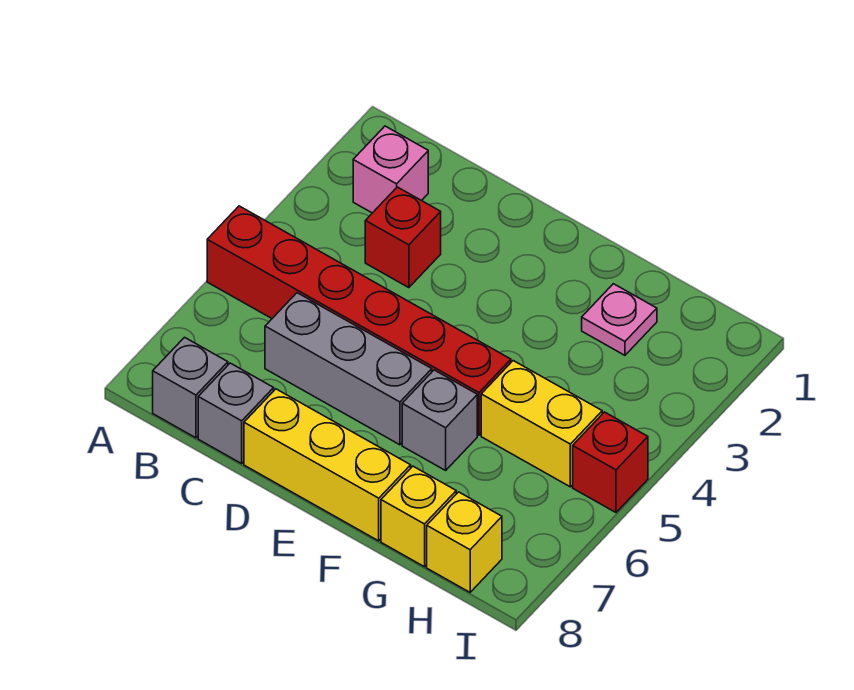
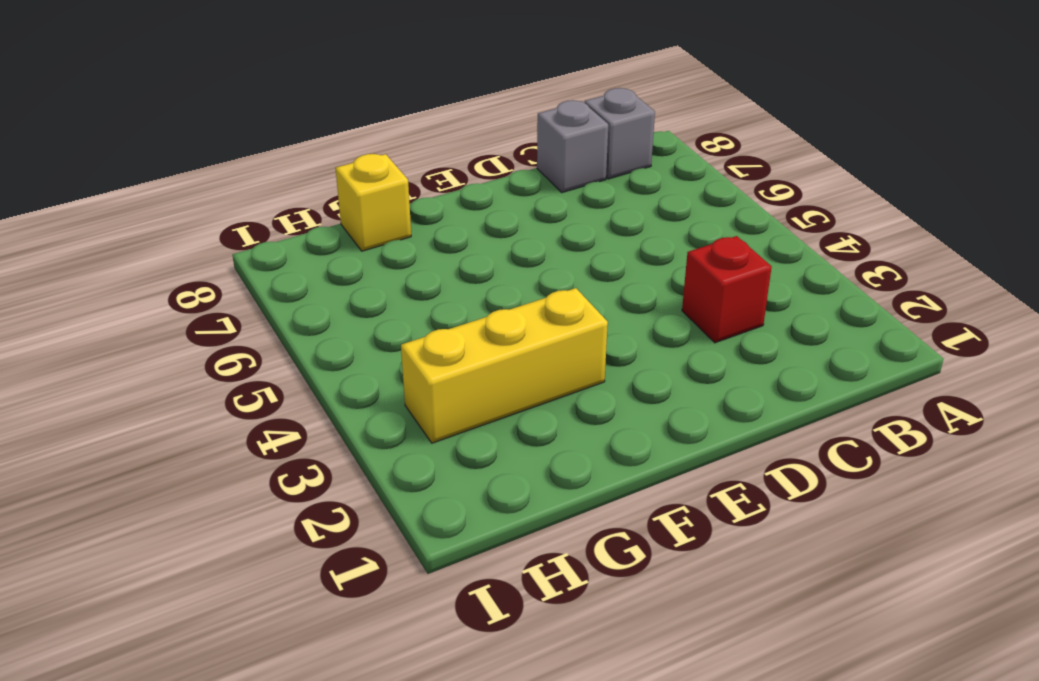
yellow brick F3:H3 level 1 -> yellow brick D8:F8 level 1
none -> red brick A5:F5 level 1
none -> pink brick B2 level 1
none -> grey brick C6:E6 level 1

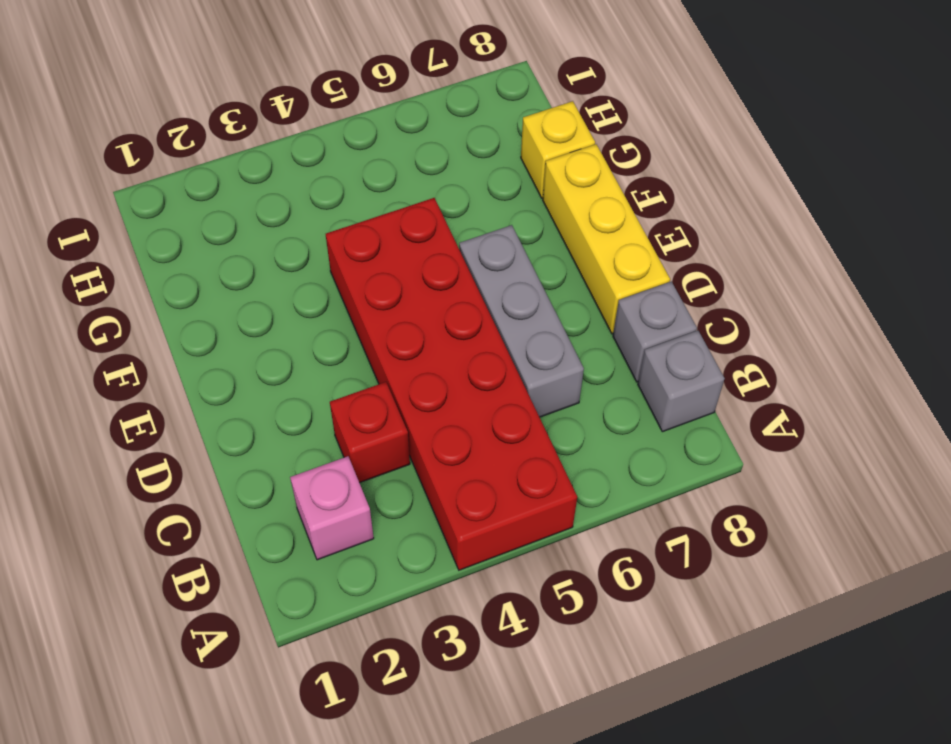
red brick A4:F5 level 1 -> red brick A5:F5 level 1
none -> grey brick F6 level 1
none -> pink plate G2 level 1
none -> yellow brick G5:H5 level 1

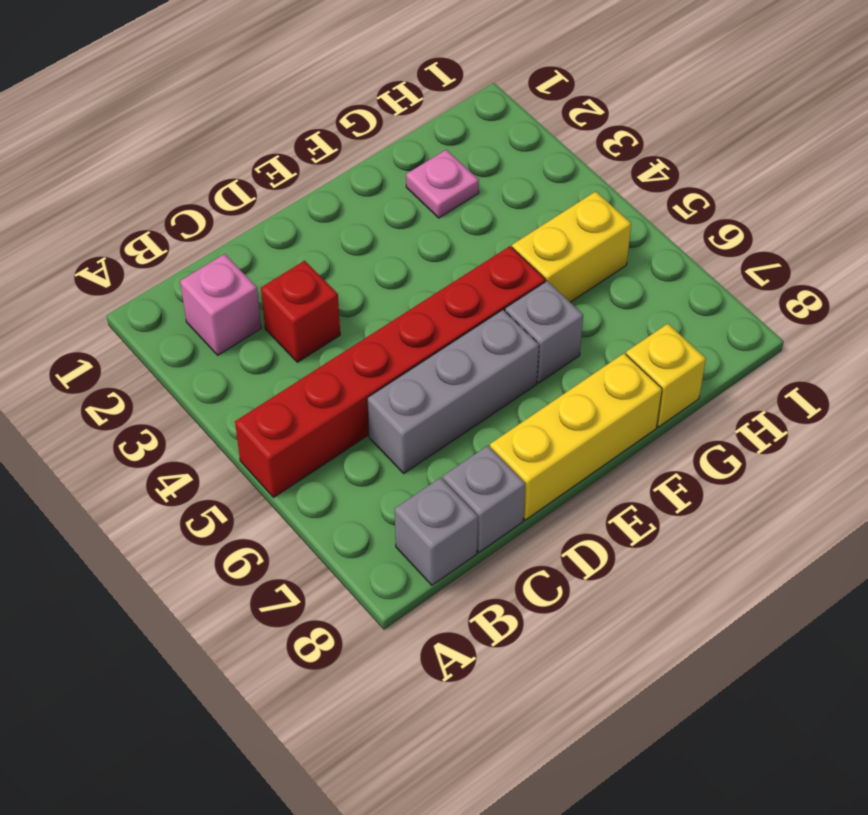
none -> yellow brick H8 level 1
none -> red brick I5 level 1

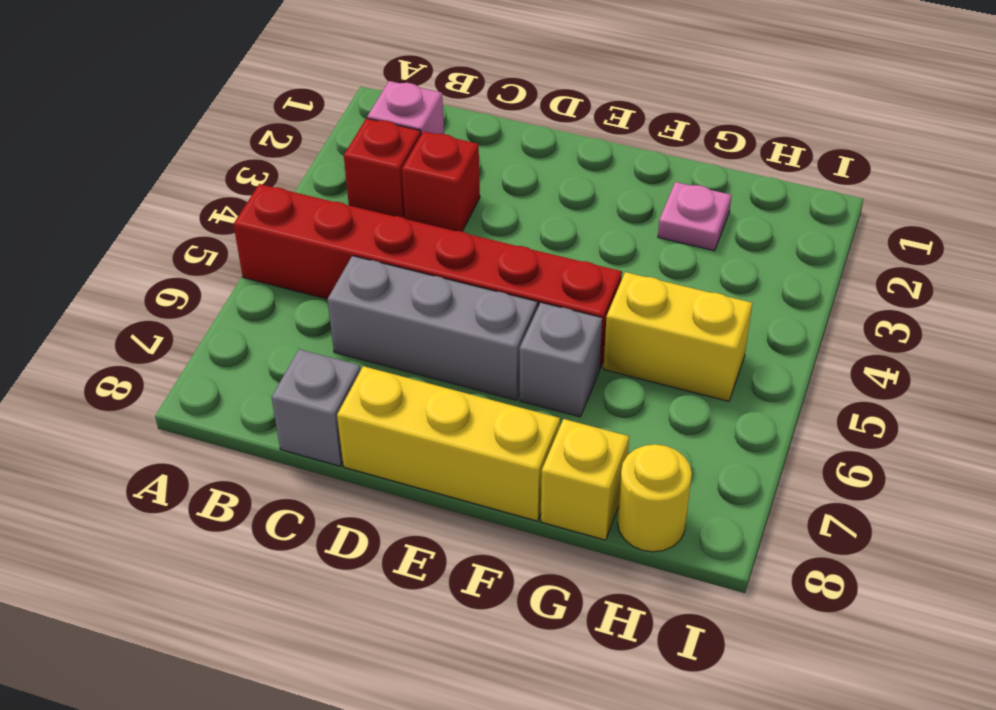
red brick B3 level 1 -> red brick I5 level 1
yellow round brick H8 level 1 -> yellow brick H8 level 1
none -> grey brick B8 level 1

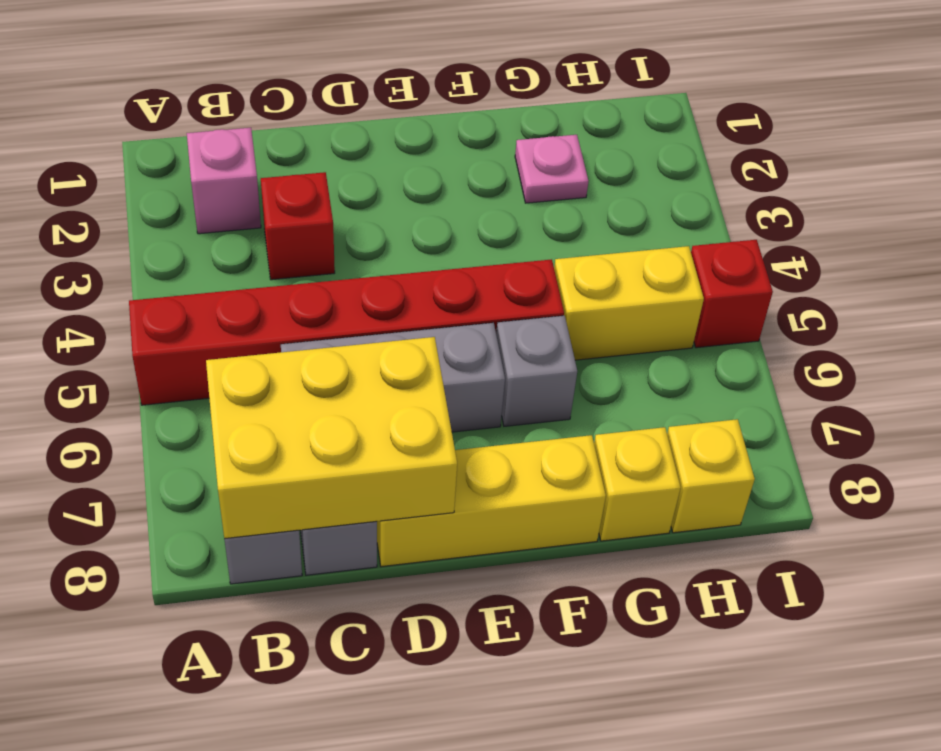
yellow brick B7:D8 level 2 -> none

